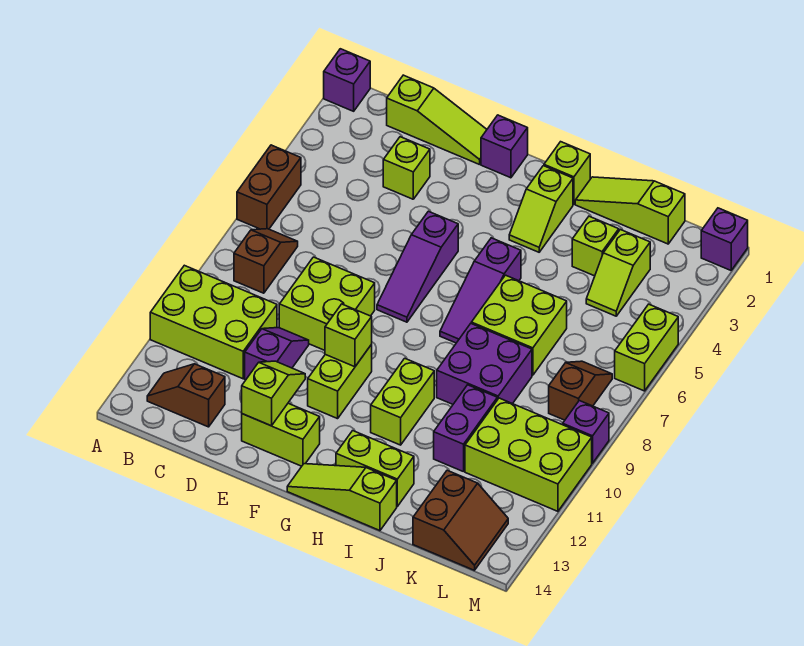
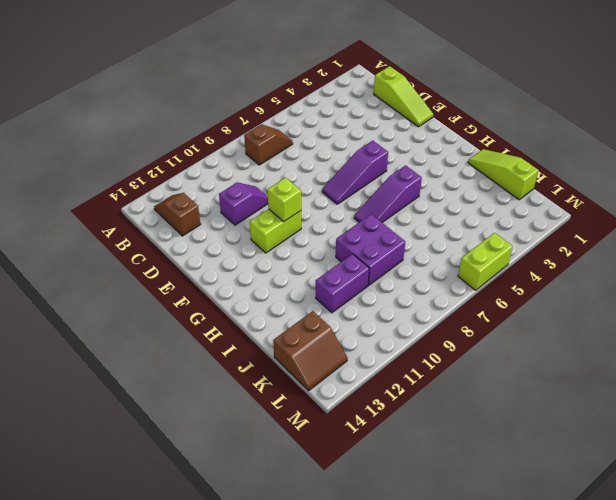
none -> purple brick A1 level 1
none -> brown brick A5:A6 level 1
none -> lime brick A10:C11 level 1
none -> lime brick D3 level 1

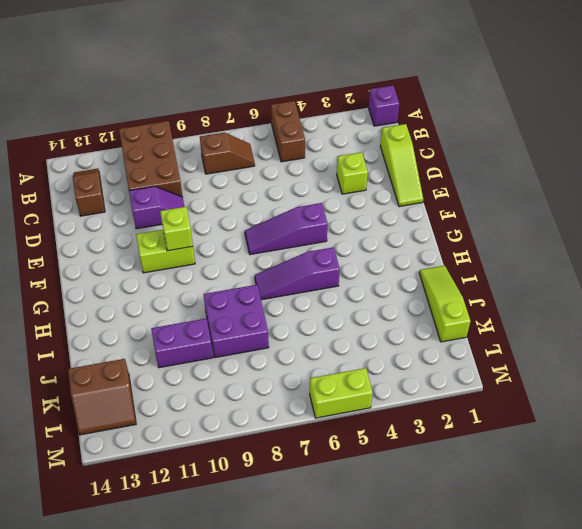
brown brick A5:B5 level 1 -> brown brick A5:A6 level 1
brown brick A10:C11 level 1 -> lime brick A10:C11 level 1
none -> lime brick D8:E9 level 1
none -> lime brick E13:F13 level 1
none -> purple brick F1 level 1
none -> lime slope G14:I14 level 1 top I

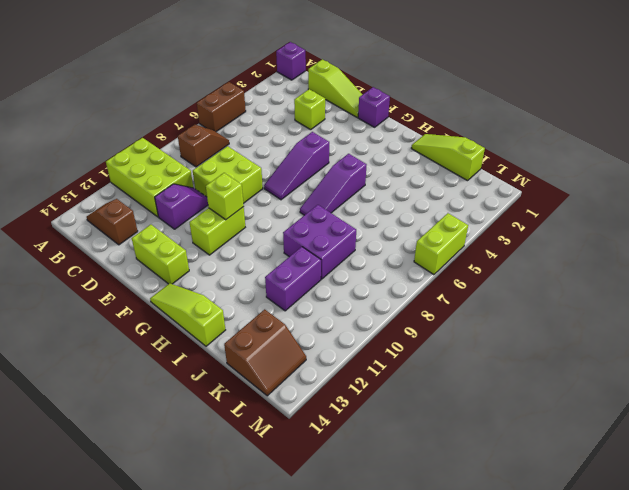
none -> lime brick H1 level 1
none -> lime slope H2:H3 level 1 top 2
none -> lime brick H10:H11 level 1
none -> lime brick H13:I13 level 1

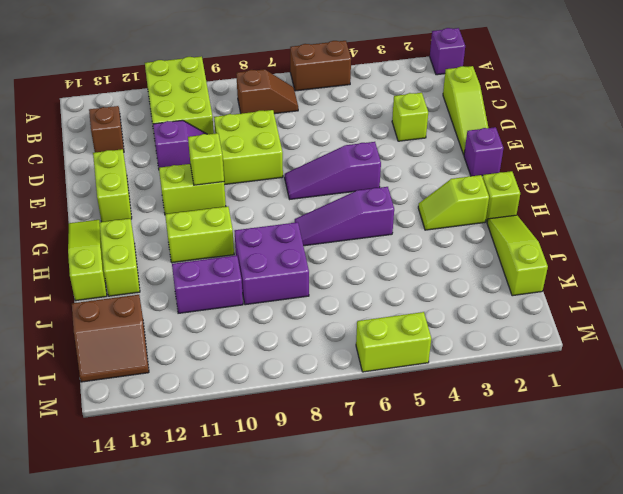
none -> lime brick I6:J7 level 1
none -> lime brick J3 level 1
none -> lime slope K3:K4 level 1 top 3
none -> lime brick K10:M11 level 1

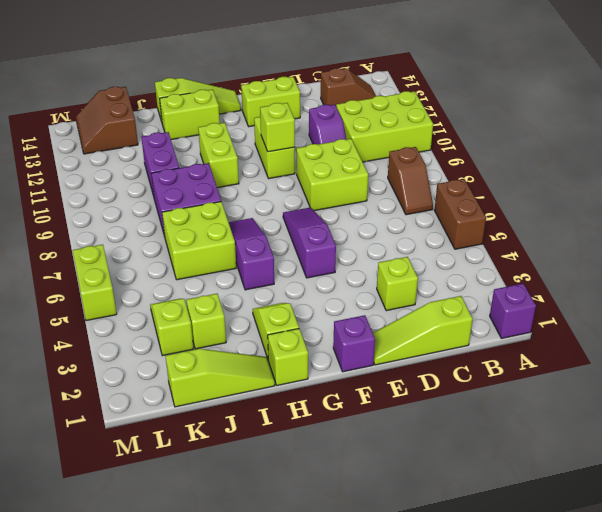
none -> lime brick K10:M11 level 1
none -> brown slope L7:L8 level 1 top 8
none -> purple brick M1 level 1
none -> purple brick M9 level 1

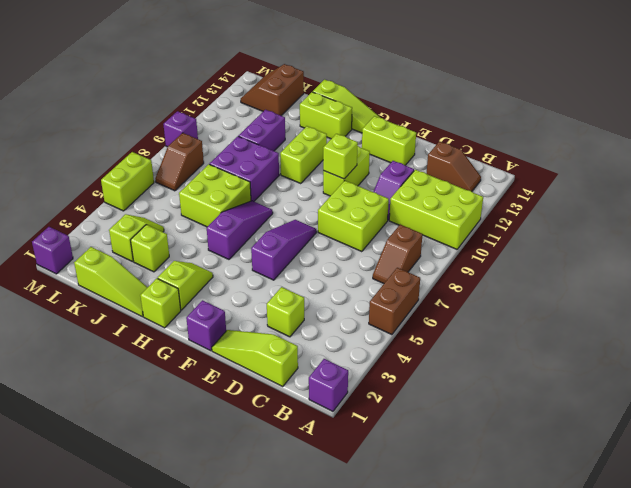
none -> lime brick K10:M11 level 1
none -> lime slope E12:E13 level 2 top 13

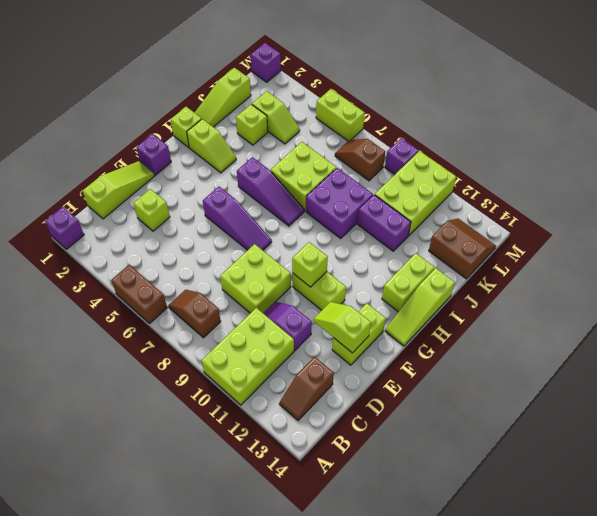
none -> lime brick H10:H11 level 1

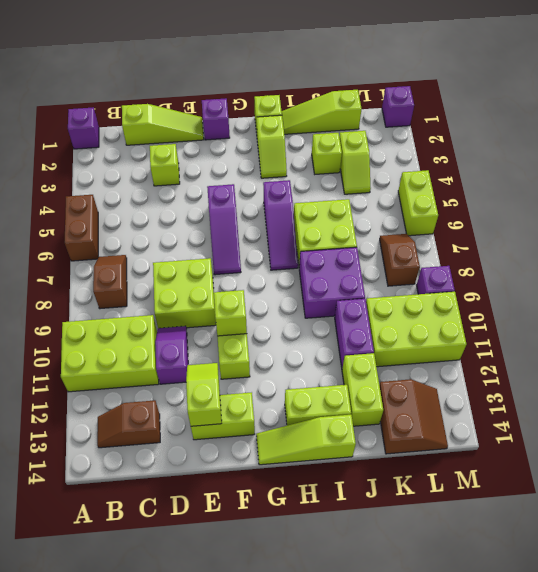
lime brick J12:J13 level 1 -> lime brick H10:H11 level 1

